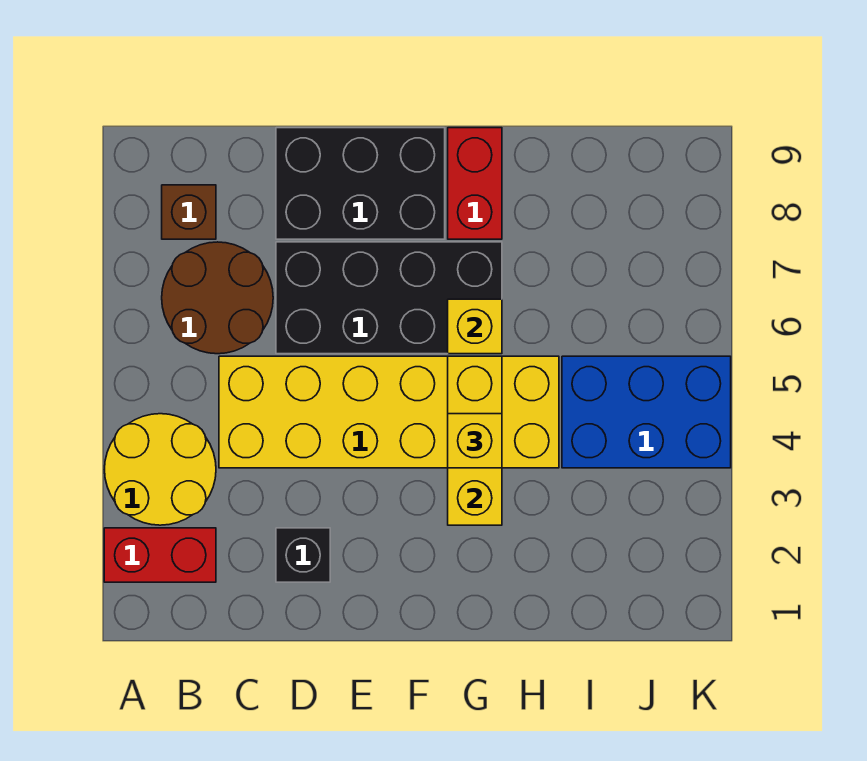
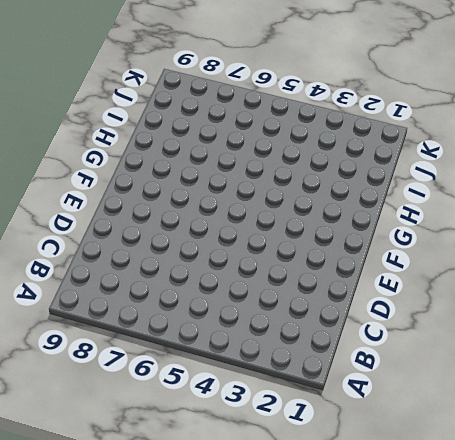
none -> red brick A2:B2 level 1
none -> yellow round brick A3:B4 level 1
none -> brown round brick B6:C7 level 1

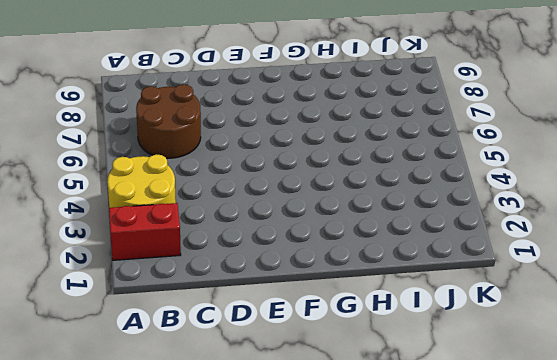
none -> brown brick B8 level 1
none -> yellow brick C4:H5 level 1
none -> black brick D2 level 1

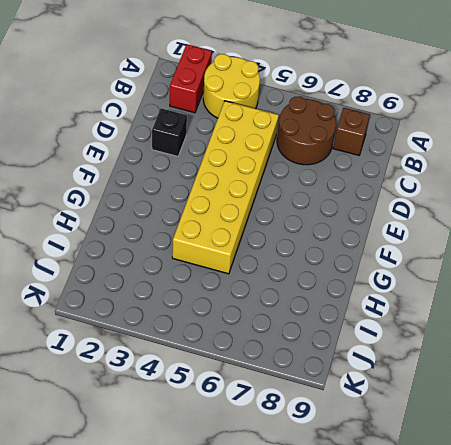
none -> black brick D6:G7 level 1
none -> black brick D8:F9 level 1
none -> red brick G8:G9 level 1

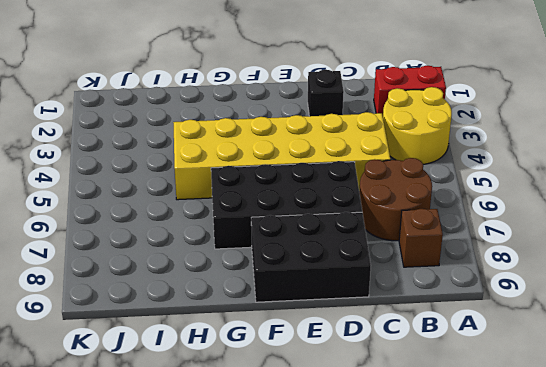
none -> red brick G8:G9 level 1
none -> blue brick I4:K5 level 1
none -> yellow brick G3:G5 level 2

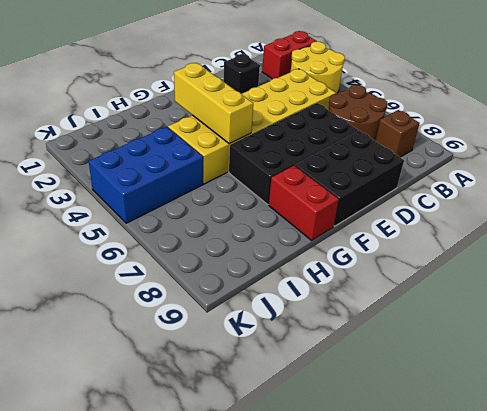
none -> yellow brick G6 level 2
none -> yellow brick G4 level 3

